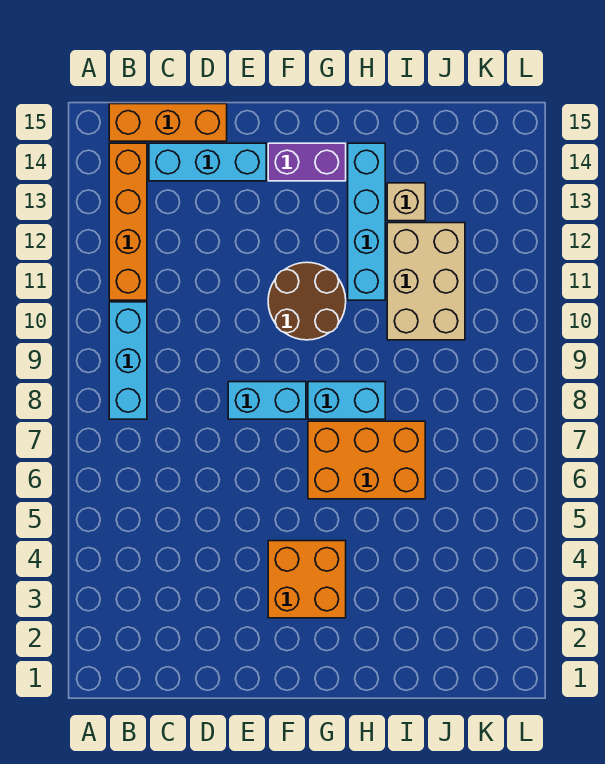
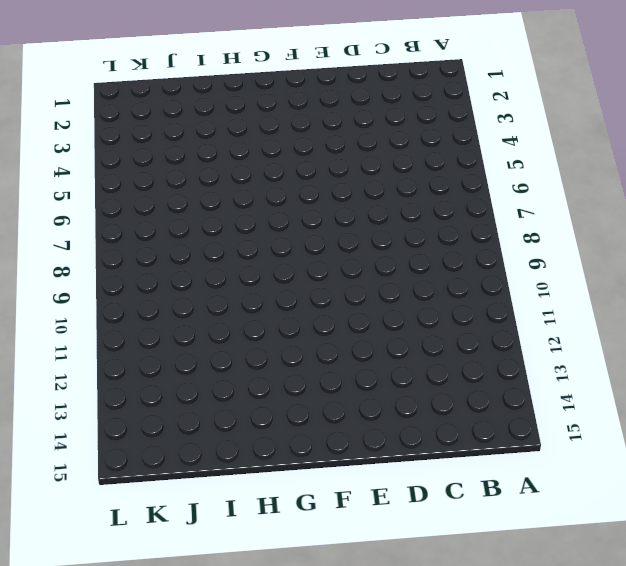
none -> cyan brick B8:B10 level 1
none -> orange brick B11:B14 level 1
none -> orange brick B15:D15 level 1

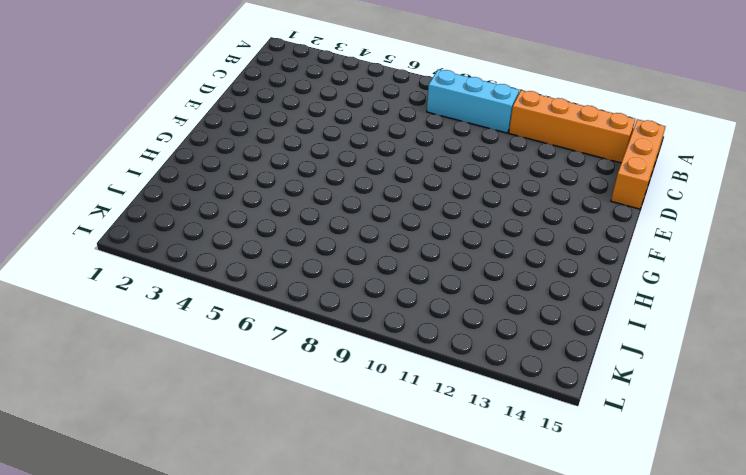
none -> cyan brick C14:E14 level 1
none -> cyan brick E8:F8 level 1
none -> orange brick F3:G4 level 1

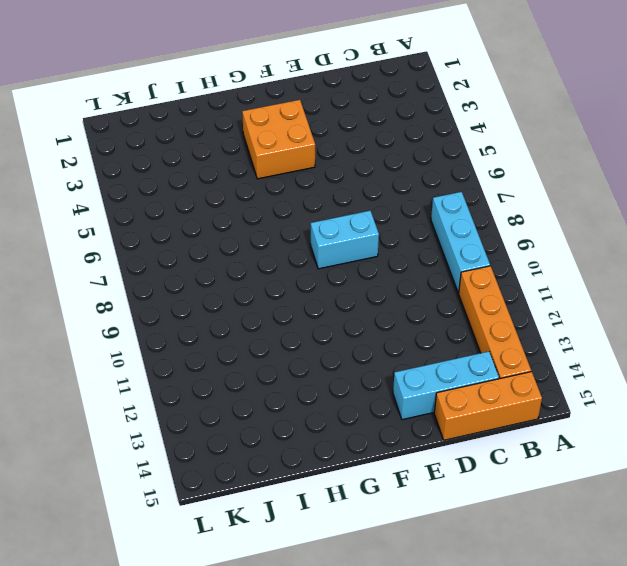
none -> brown round brick F10:G11 level 1
none -> purple brick F14:G14 level 1
none -> orange brick G6:I7 level 1

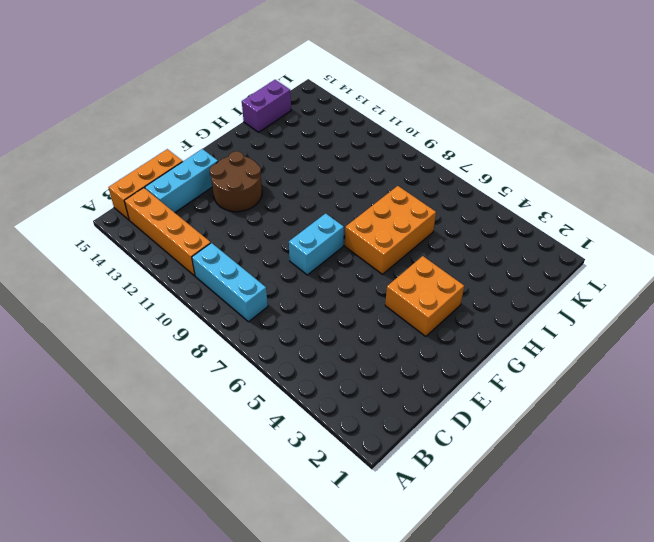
brown round brick E12:F13 level 1 -> brown round brick F10:G11 level 1
purple brick I15:J15 level 1 -> purple brick F14:G14 level 1
none -> cyan brick G8:H8 level 1
none -> cyan brick H11:H14 level 1
none -> tan brick I10:J12 level 1

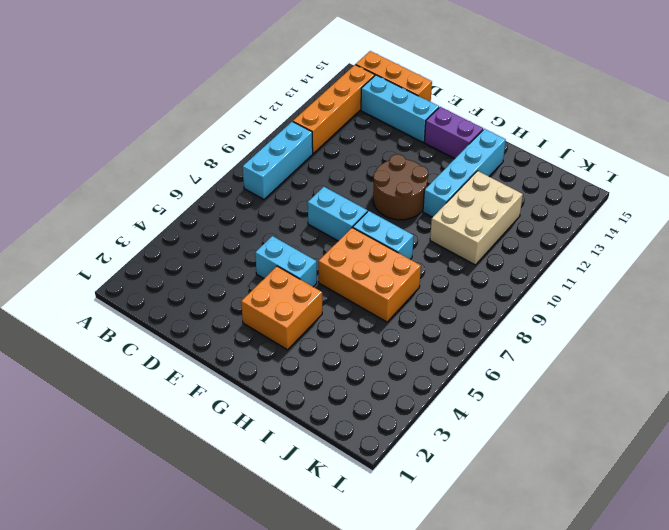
cyan brick E5:F5 level 1 -> none
none -> tan brick I13 level 1

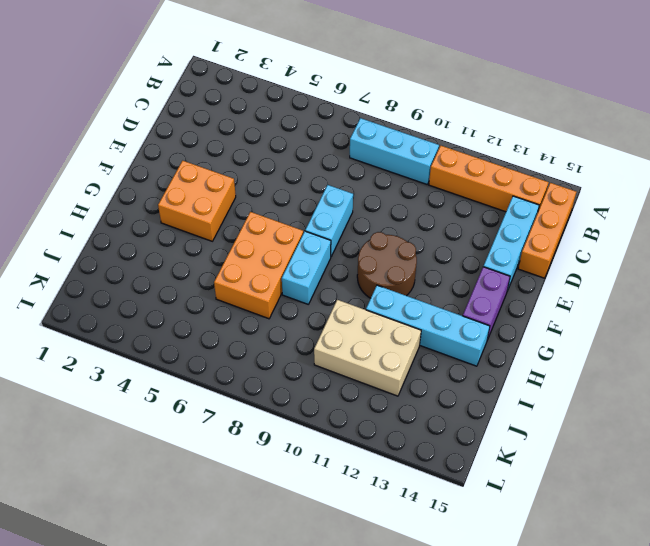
none -> tan brick I13 level 1

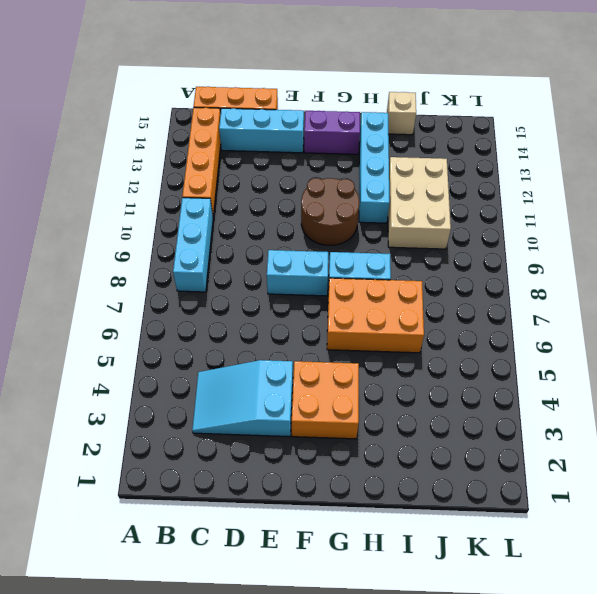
cyan slope C3:E4 level 1 top E -> none
tan brick I15 level 1 -> tan brick I13 level 1

